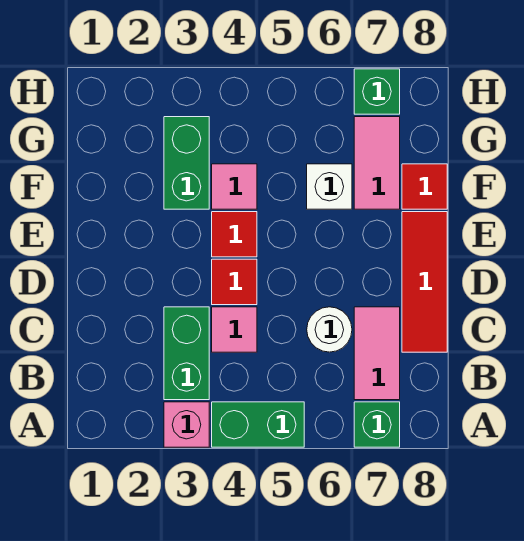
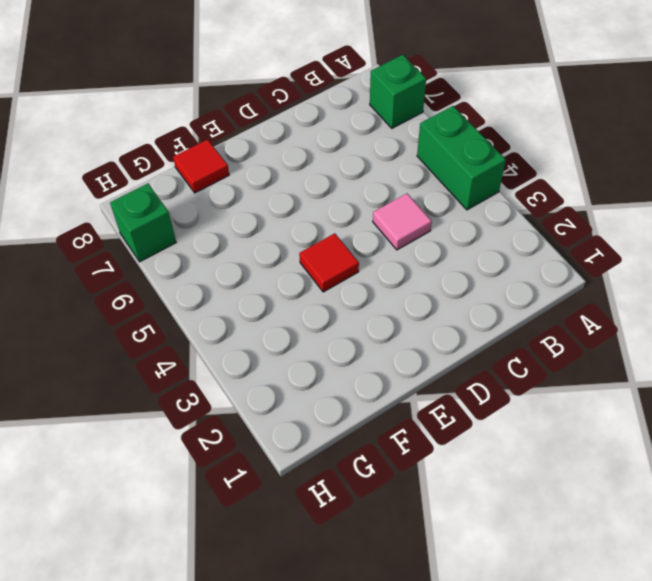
none -> pink brick A3 level 1
none -> green brick B3:C3 level 1
none -> pink tile B7:C7 level 1

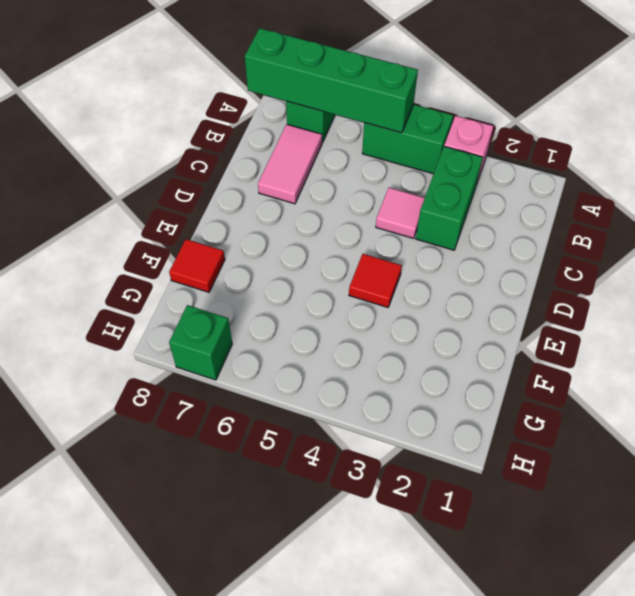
green brick A5:A8 level 2 -> none
none -> white round brick C6 level 1
none -> red tile C8:E8 level 1
none -> red tile D4 level 1

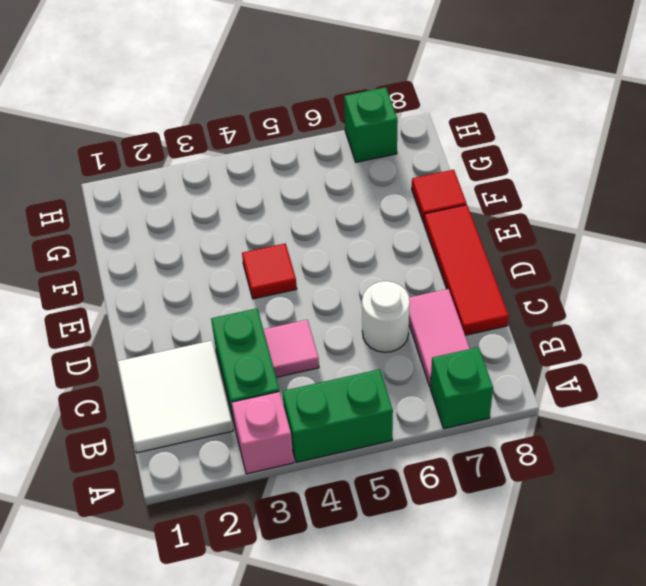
white tile B1:C2 level 1 -> none
none -> red tile D4 level 1
none -> green brick F3:G3 level 1
none -> pink tile F4 level 1

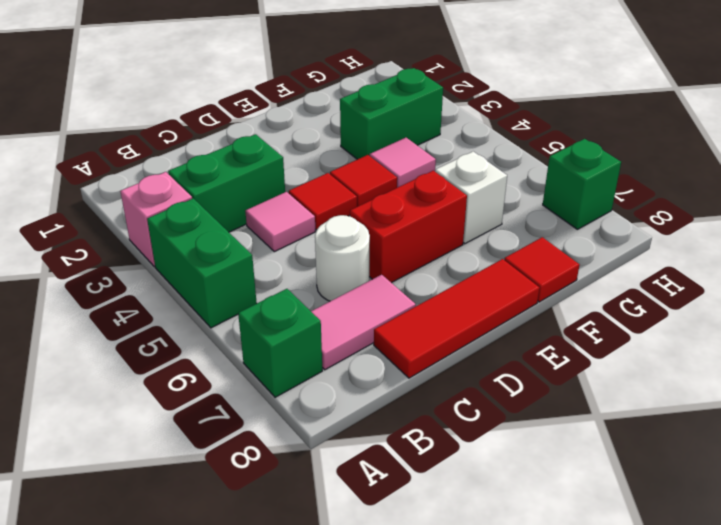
red brick D6:E6 level 1 -> none
none -> pink tile F7:G7 level 1

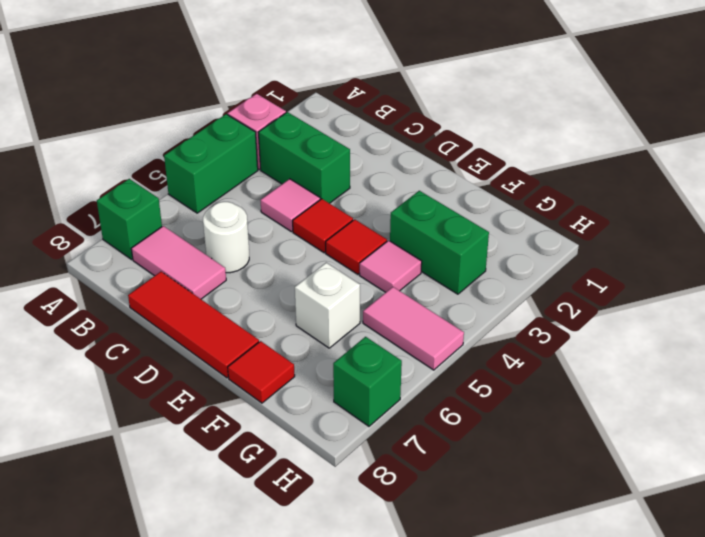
pink tile G5:H5 level 1 -> pink tile F7:G7 level 1

